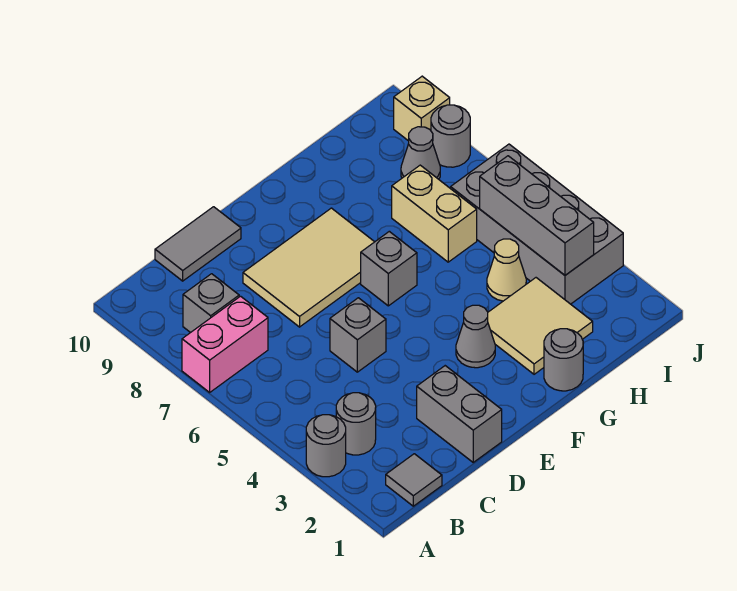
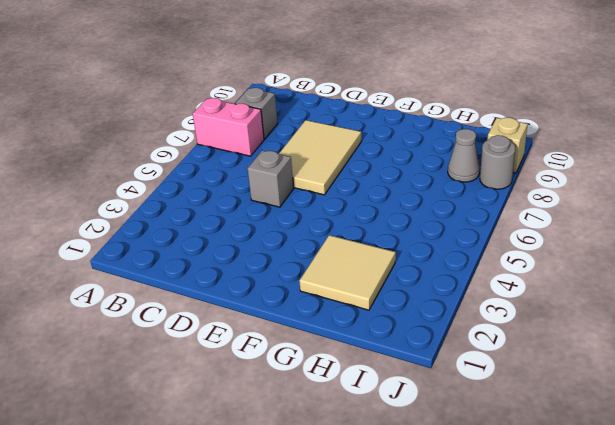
tan tile D6:E8 level 1 -> tan tile D7:F8 level 1
none -> grey round brick A3 level 1
none -> grey tile B1 level 1
none -> grey round brick B3 level 1

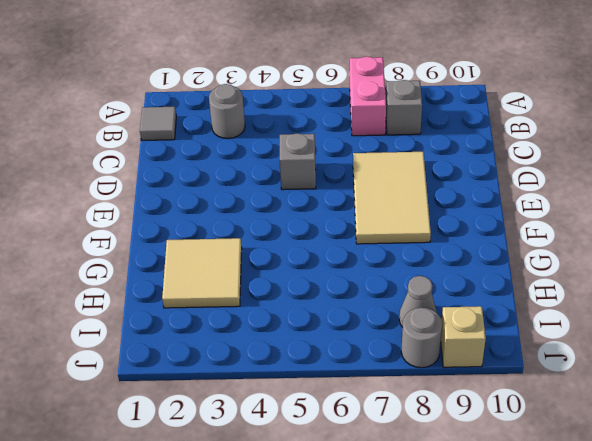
none -> grey round brick A3 level 1
none -> grey tile C10:D10 level 1
none -> grey brick D1:D2 level 1

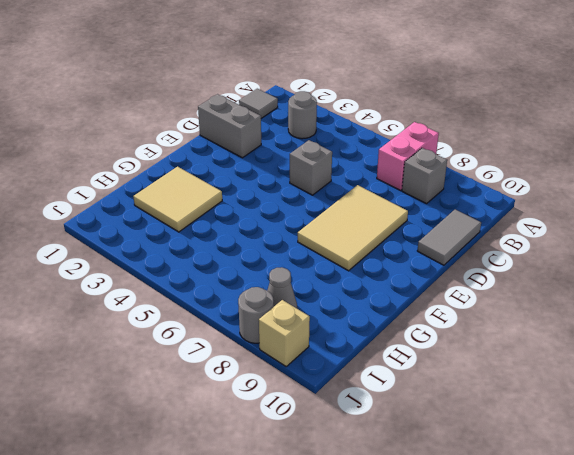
none -> grey round brick A3 level 1
none -> grey cone F3 level 1
none -> grey brick F6 level 1

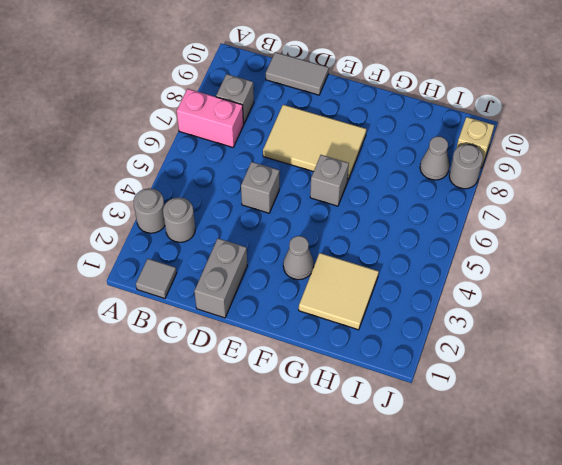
none -> grey round brick G1 level 1
none -> tan cone H4 level 1
none -> tan brick H6:H7 level 1

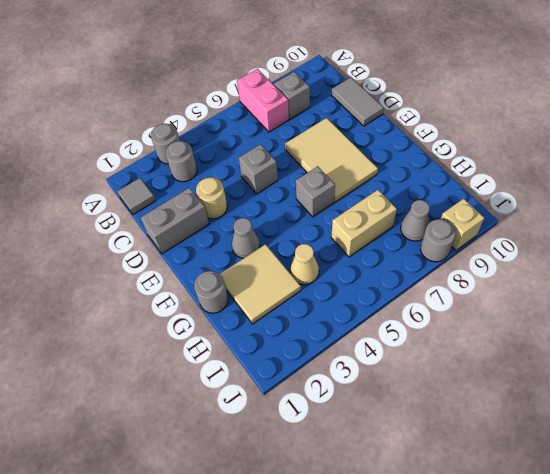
tan round brick D3 level 1 -> none
none -> grey brick I3:J6 level 1
none -> grey brick I3:I5 level 2

